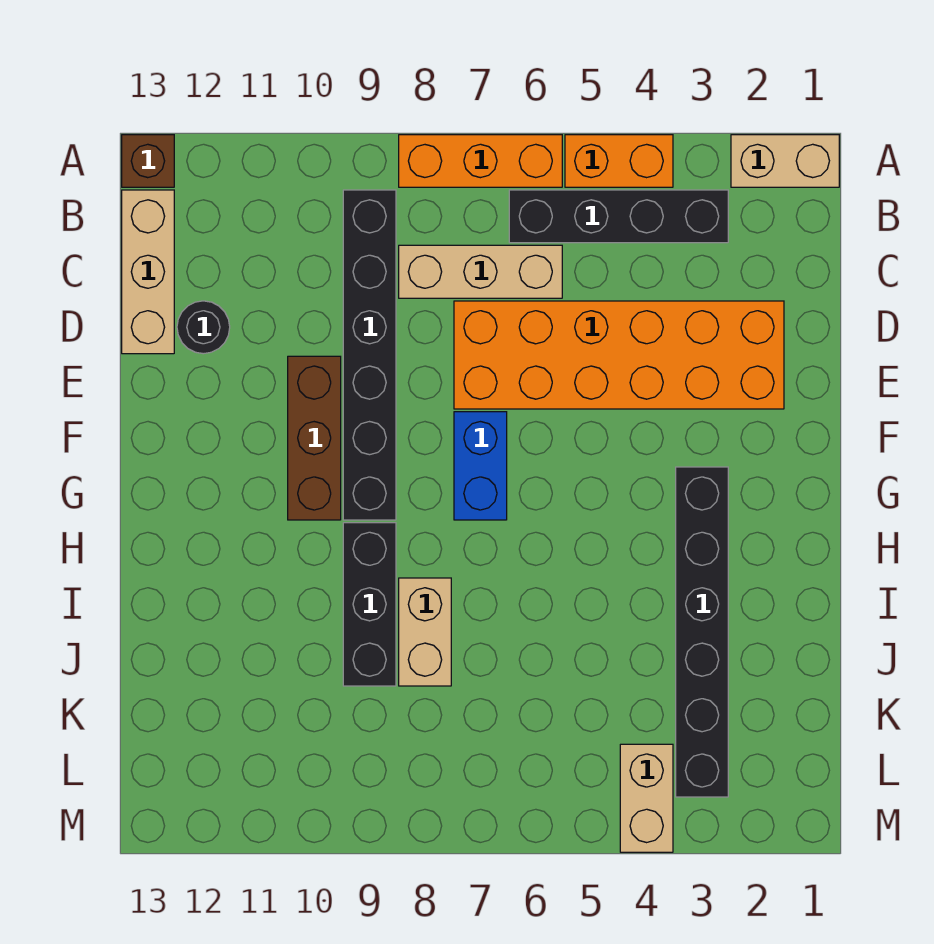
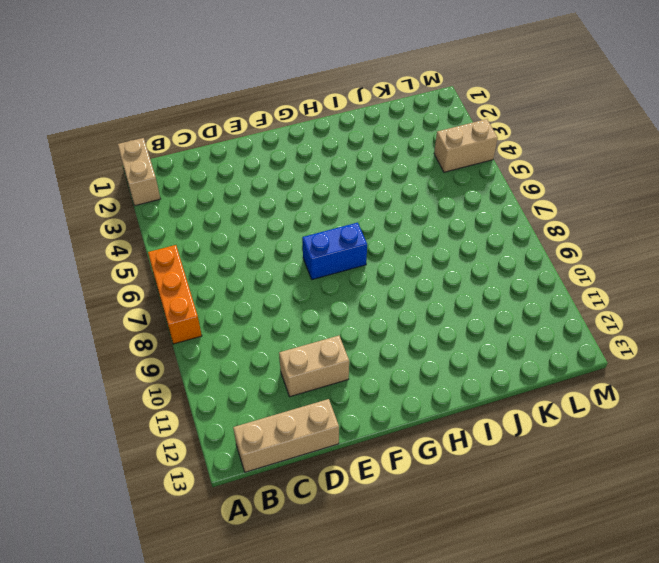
tan brick D11:E11 level 1 -> tan brick I8:J8 level 1
none -> orange brick A4:A5 level 1
none -> brown brick A13 level 1
none -> black brick B3:B6 level 1

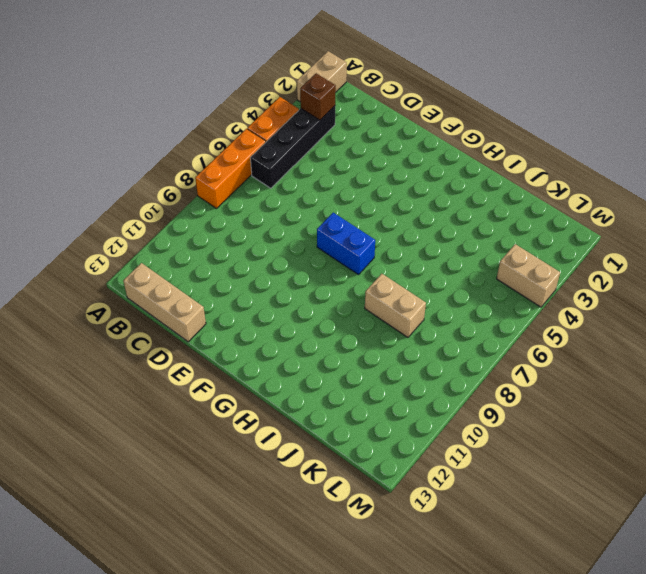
brown brick B3 level 2 -> brown brick A13 level 1
none -> black brick B9:G9 level 1
none -> tan brick C6:C8 level 1
none -> orange brick D2:E7 level 1

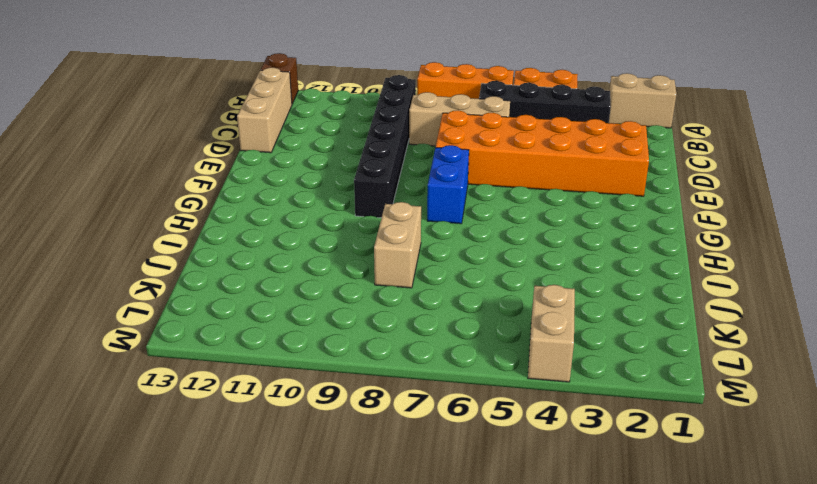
none -> black round brick D12 level 1
none -> brown brick E10:G10 level 1
none -> black brick G3:L3 level 1

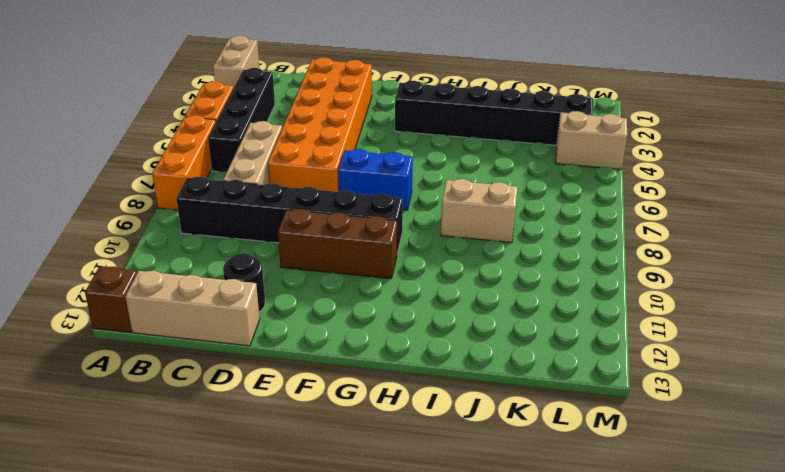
none -> black brick H9:J9 level 1

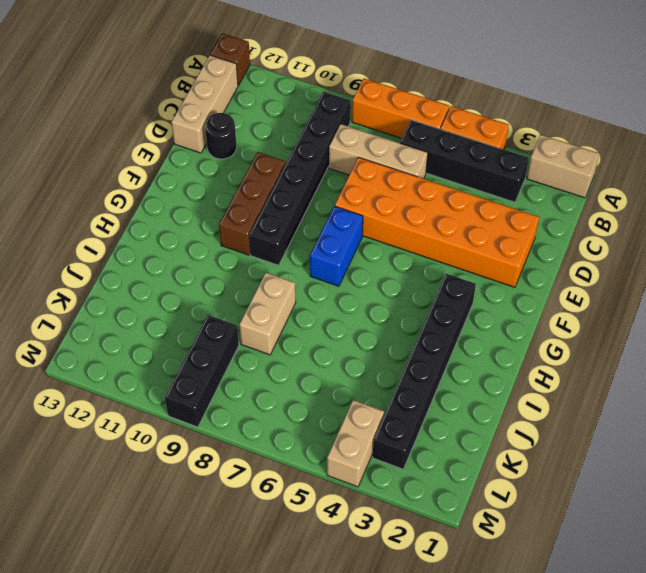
black brick K9:M9 level 1 -> black brick H9:J9 level 1

